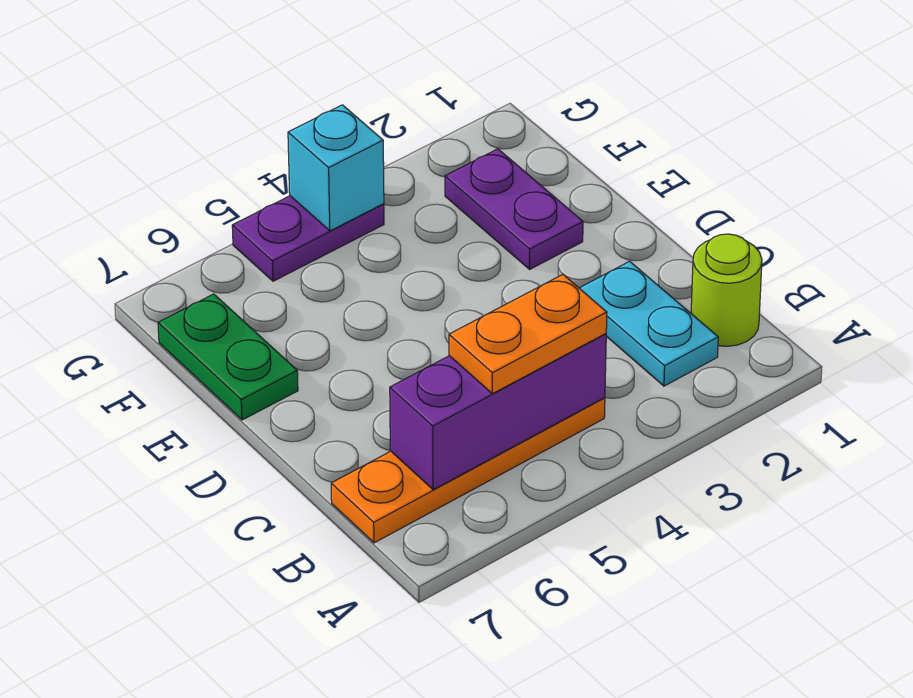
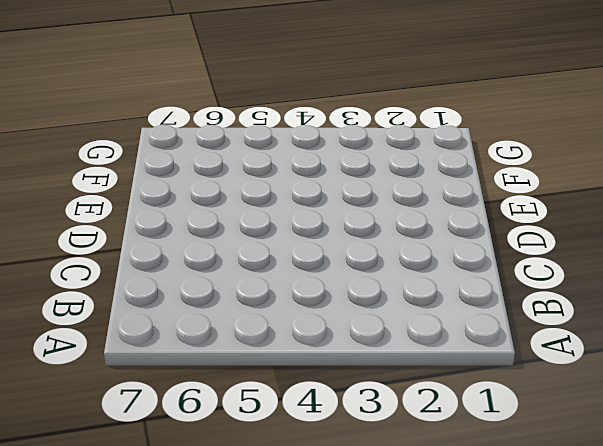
none -> lime round brick B1 level 1
none -> cyan plate B2:C2 level 1

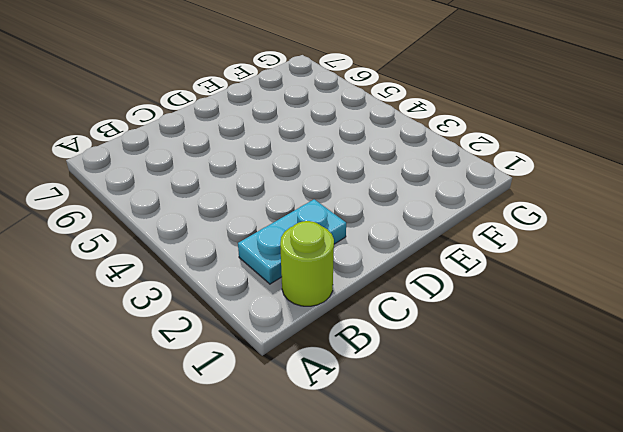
none -> orange plate B4:B7 level 1
none -> purple plate E2:F2 level 1

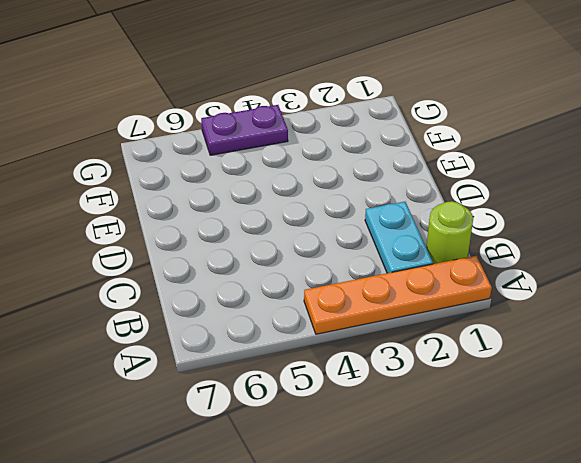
orange plate A1:A4 level 1 -> orange plate B4:B7 level 1
none -> purple plate E2:F2 level 1
none -> green plate E7:F7 level 1

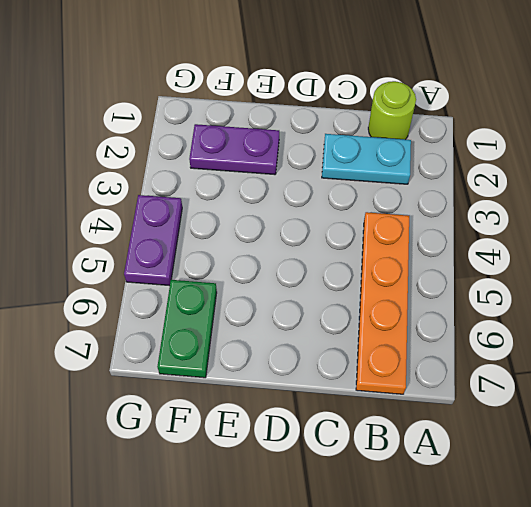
green plate F6:F7 level 1 -> green plate E7:F7 level 1
none -> purple brick B4:B6 level 2
none -> cyan brick G4 level 2

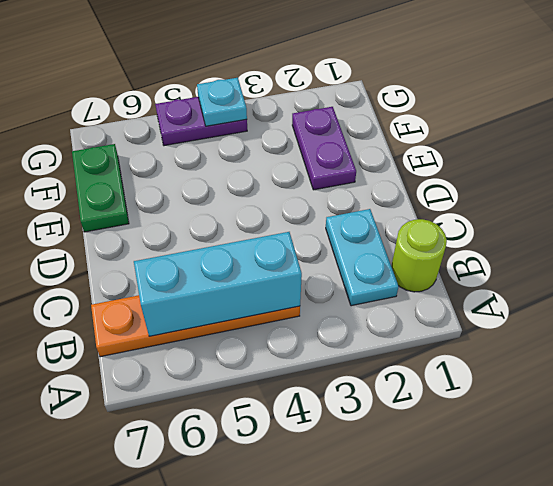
cyan brick B4:B6 level 2 -> purple brick B4:B6 level 2
cyan plate G4 level 2 -> cyan brick G4 level 2
none -> orange plate B4:B5 level 3

